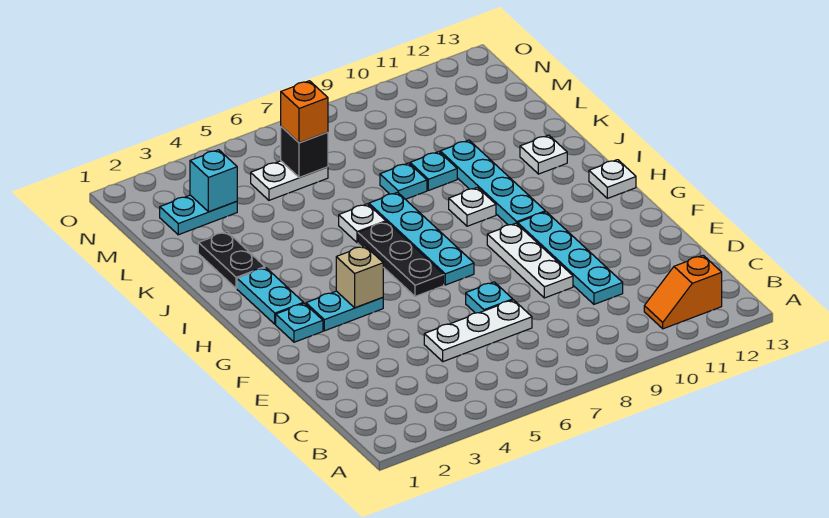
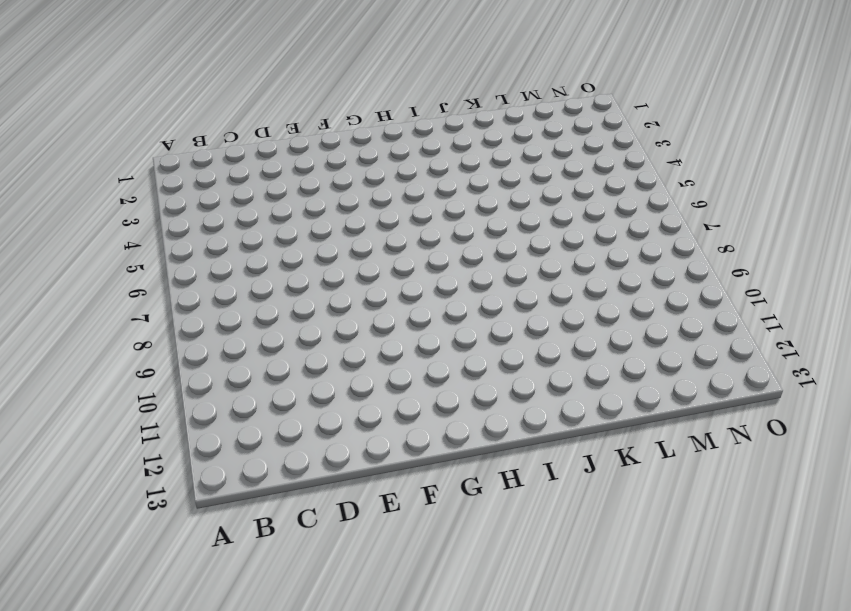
none -> orange slope B11:B12 level 1 top 12
none -> white plate D5:D7 level 1
none -> cyan plate D10:G10 level 1

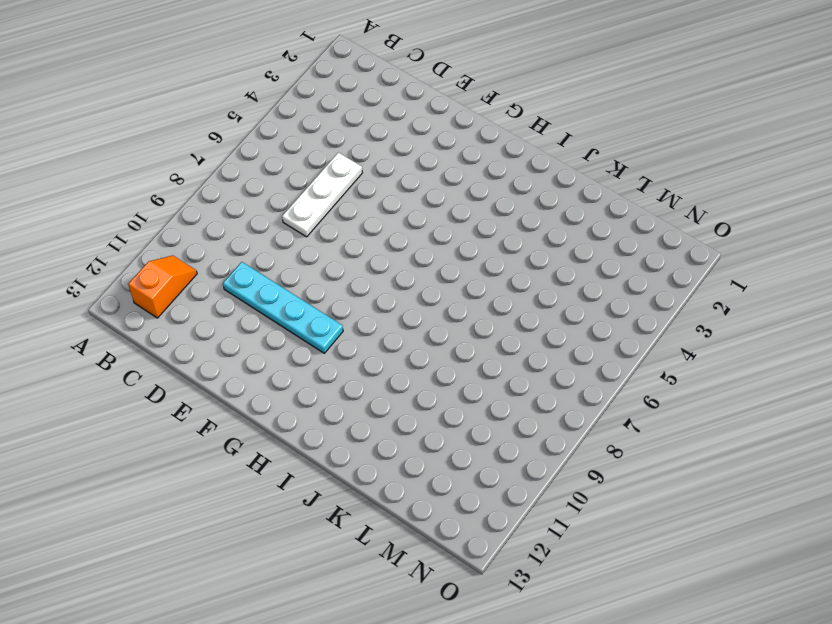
none -> cyan plate E7 level 1
none -> white plate E9:G9 level 1
none -> cyan plate G2 level 1

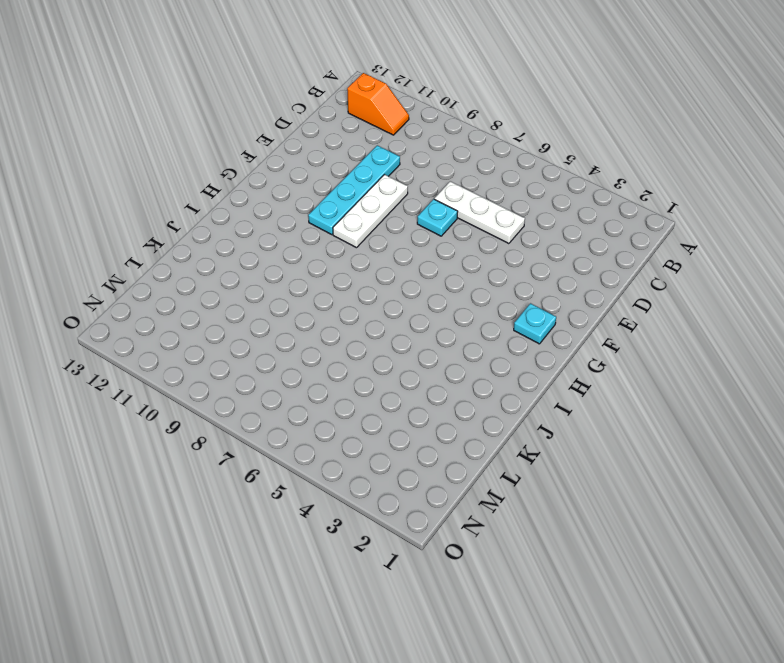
none -> cyan plate G3:G4 level 1
none -> black plate G6:I6 level 1
none -> cyan plate G7:J7 level 1

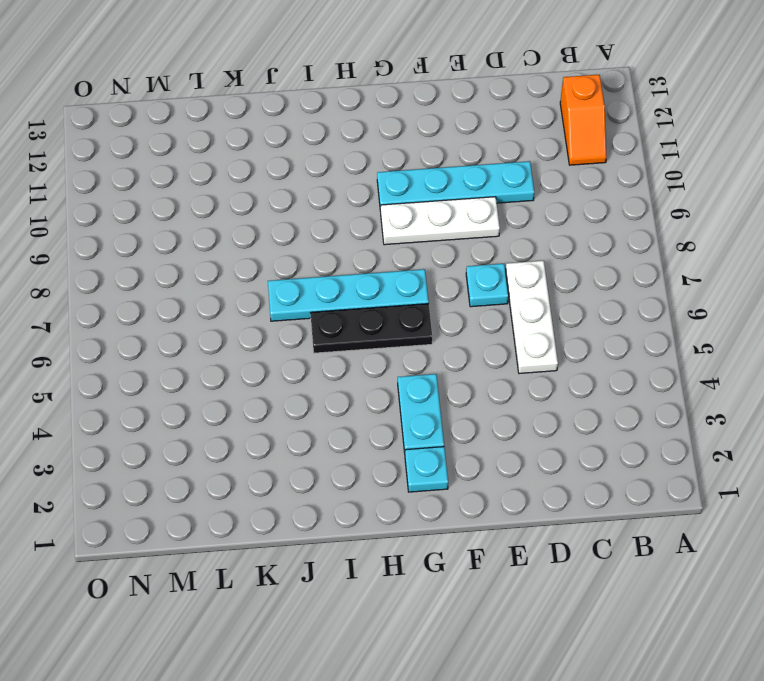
none -> cyan plate H2:I2 level 1
none -> cyan plate H10:K10 level 1
none -> white plate H13 level 1

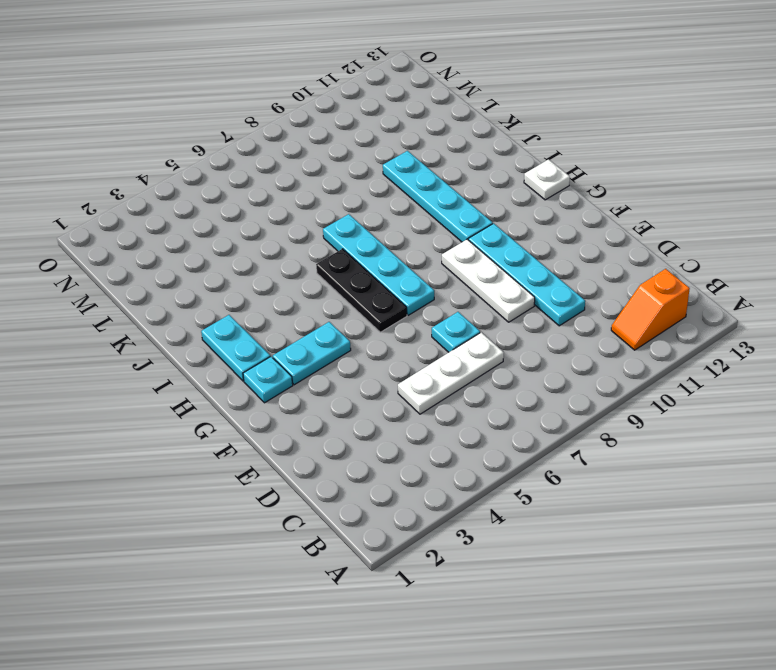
none -> white plate I9 level 1
none -> black plate J2:K2 level 1
none -> white plate J6 level 1

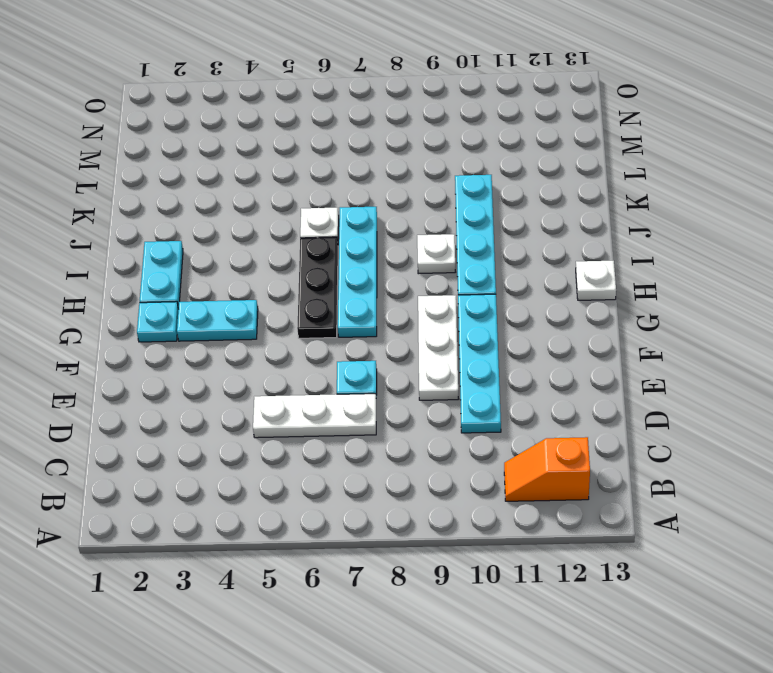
none -> black plate J2:K2 level 1
none -> white plate J12 level 1
none -> cyan plate K8 level 1

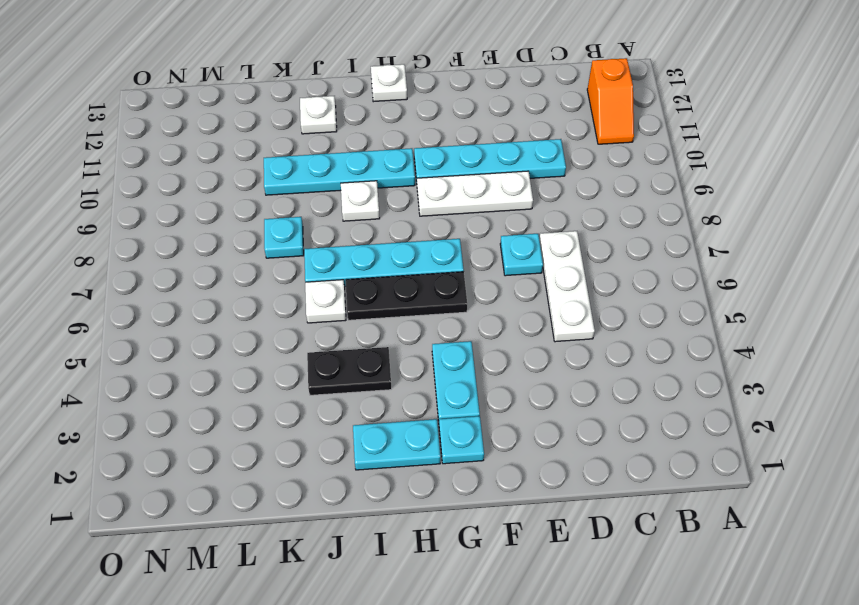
black plate I4:J4 level 1 -> black plate J2:K2 level 1
none -> cyan plate K9 level 1
none -> cyan plate M2:M3 level 1
none -> white plate M5:M6 level 1

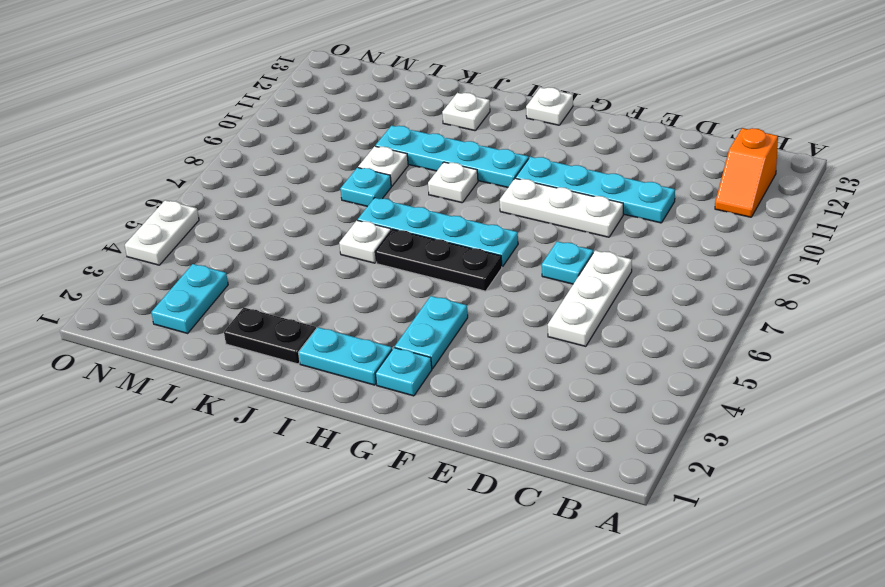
white plate K9 level 1 -> cyan plate K9 level 1
white plate O4:O5 level 1 -> white plate M5:M6 level 1
none -> tan brick G4 level 2
none -> cyan brick M3 level 2
none -> black brick M6 level 2

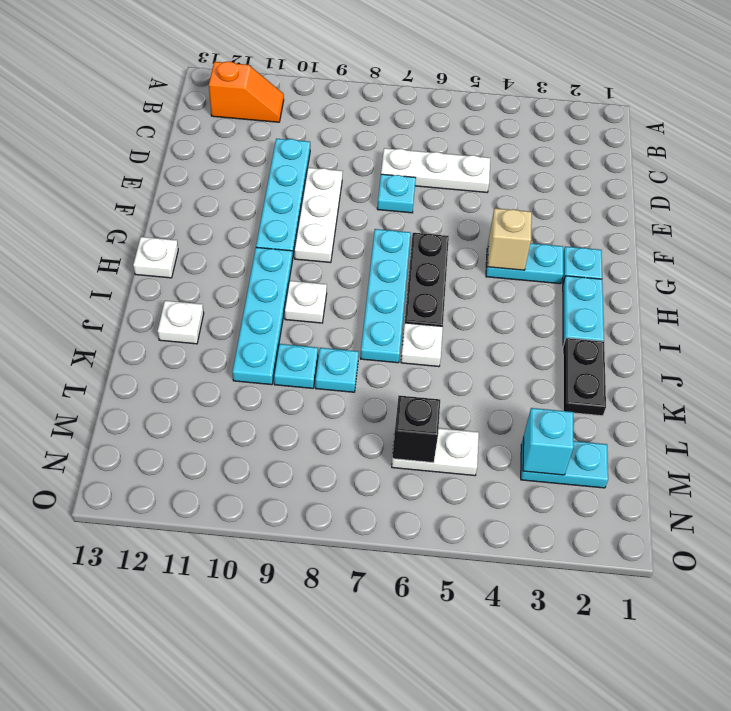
none -> orange brick M6 level 3

